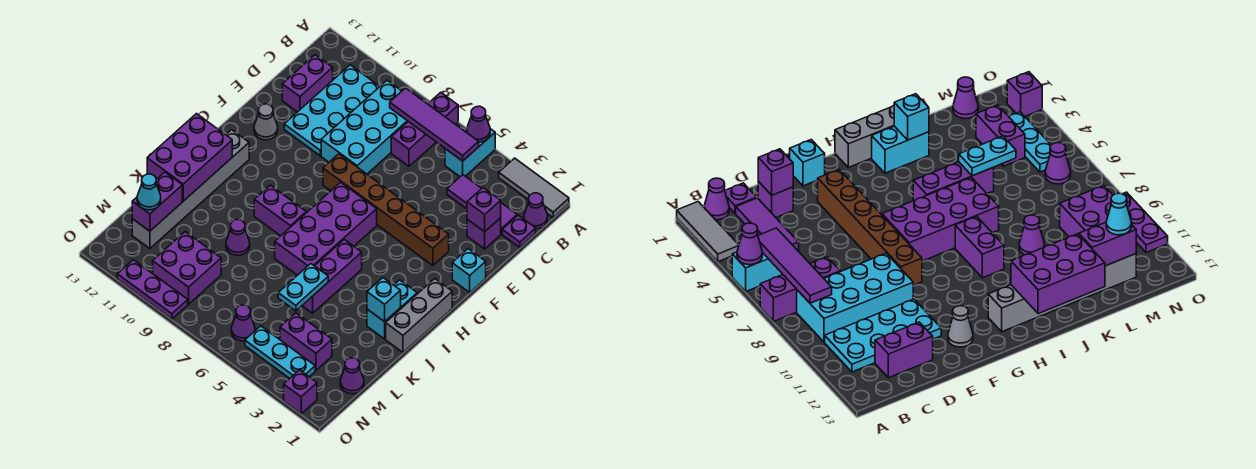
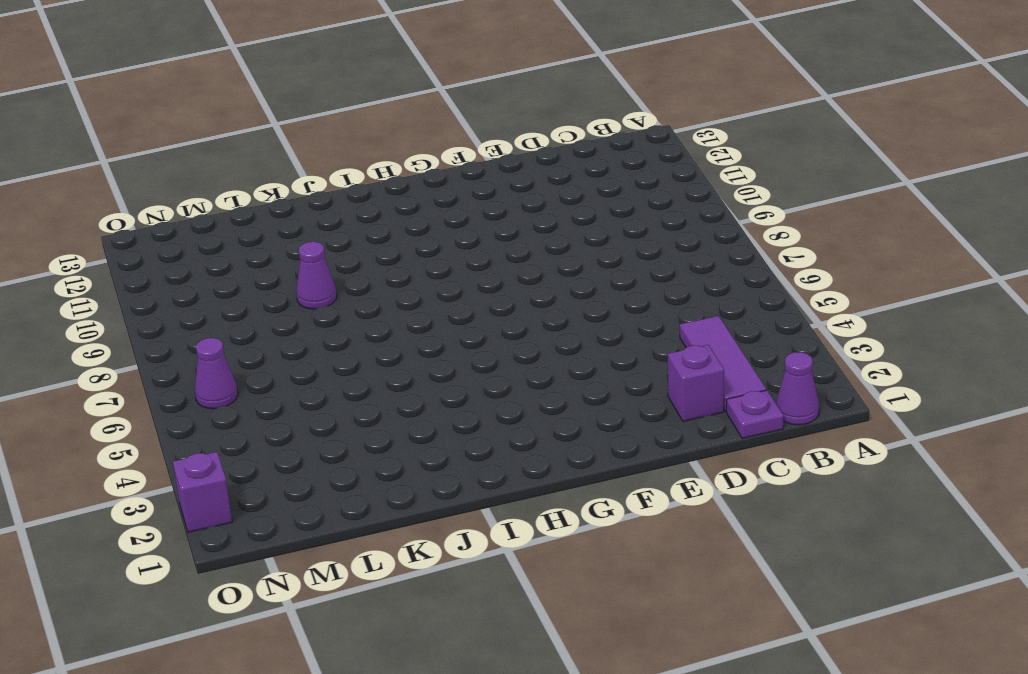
none -> grey tile A1:A3 level 1
none -> cyan brick A5:B5 level 1
none -> purple brick A7:C7 level 1
none -> cyan brick B8:E9 level 1

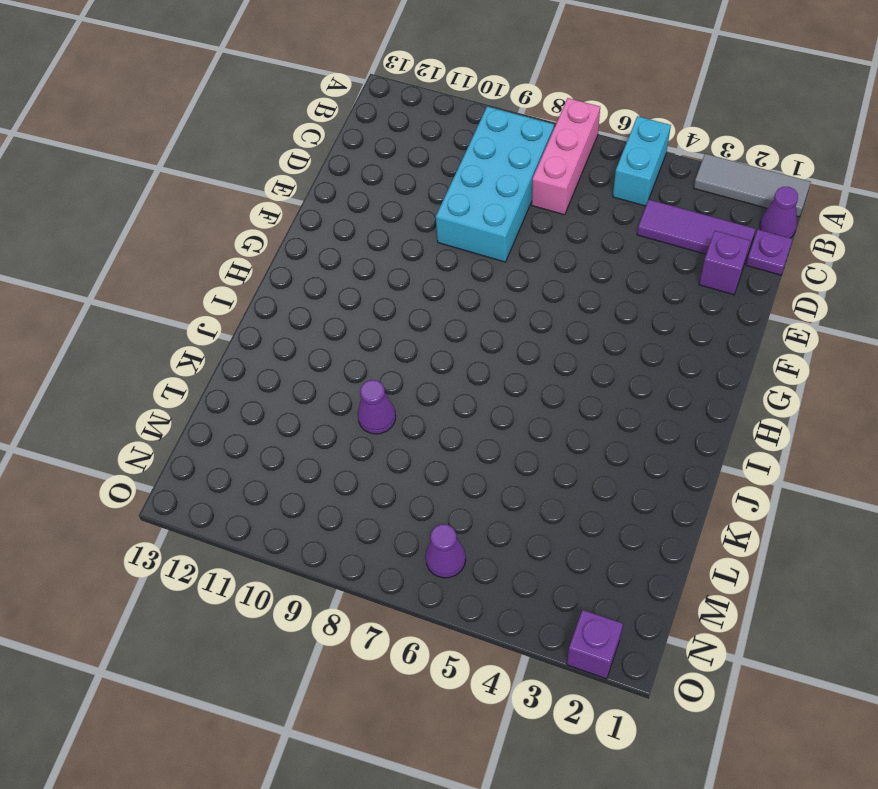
pink brick A7:C7 level 1 -> purple brick A7:C7 level 1
none -> cyan plate B10:E11 level 1
none -> purple brick C12:D12 level 1
none -> cyan brick F1 level 1
none -> brown brick F3:F8 level 1

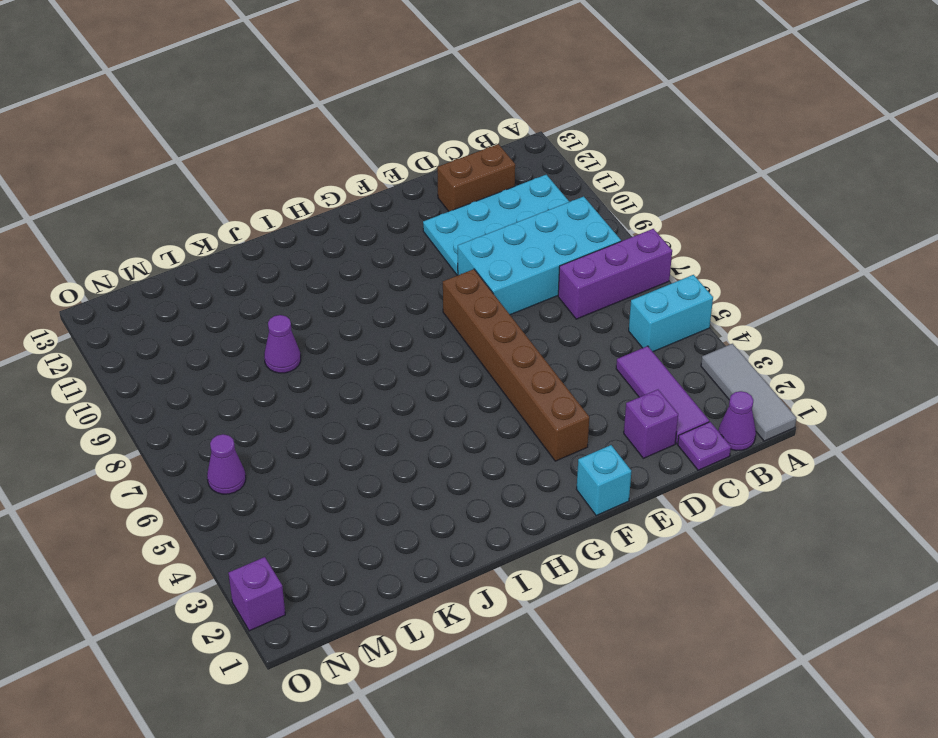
brown brick C12:D12 level 1 -> purple brick C12:D12 level 1
none -> grey cone F12 level 1
none -> purple brick G6:J7 level 1
none -> grey brick H1:J1 level 1
none -> grey brick H12:M12 level 1

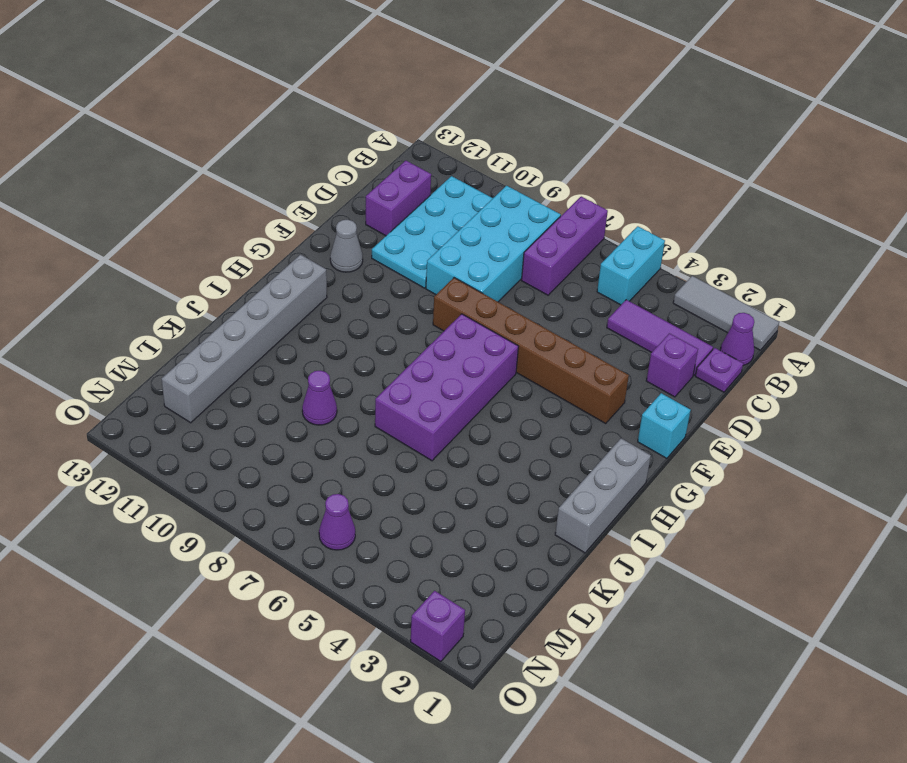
none -> cyan brick I2:J2 level 1
none -> purple brick I5:K5 level 1
none -> purple brick I8:I9 level 1
none -> purple cone M1 level 1

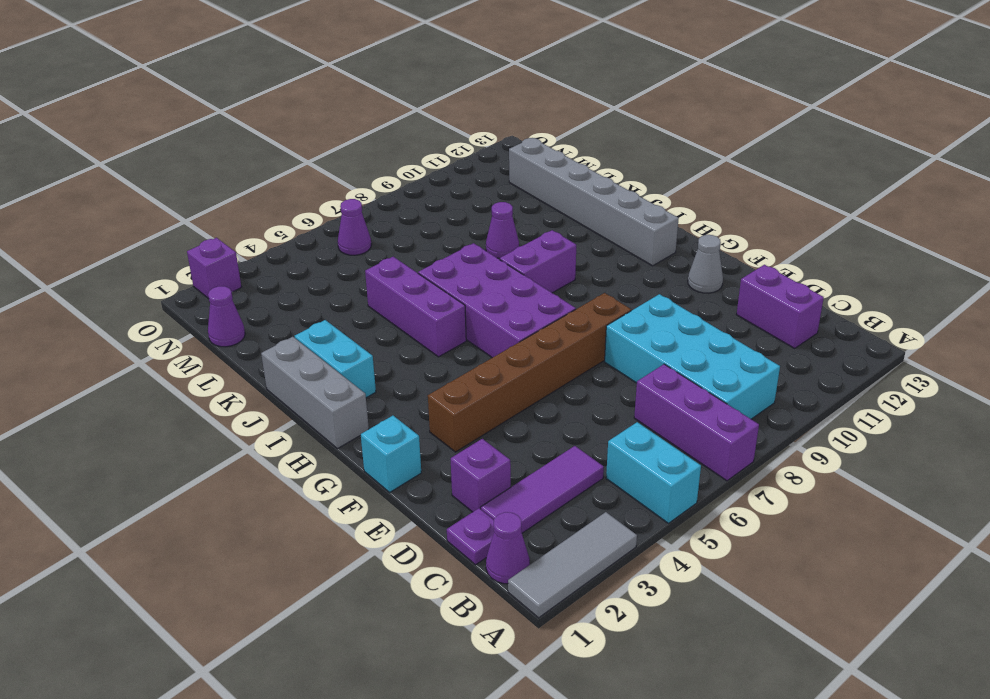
none -> cyan plate B10:E11 level 1
none -> purple brick M3:M4 level 1
none -> purple brick M9:N10 level 1
none -> cyan plate N3:N5 level 1

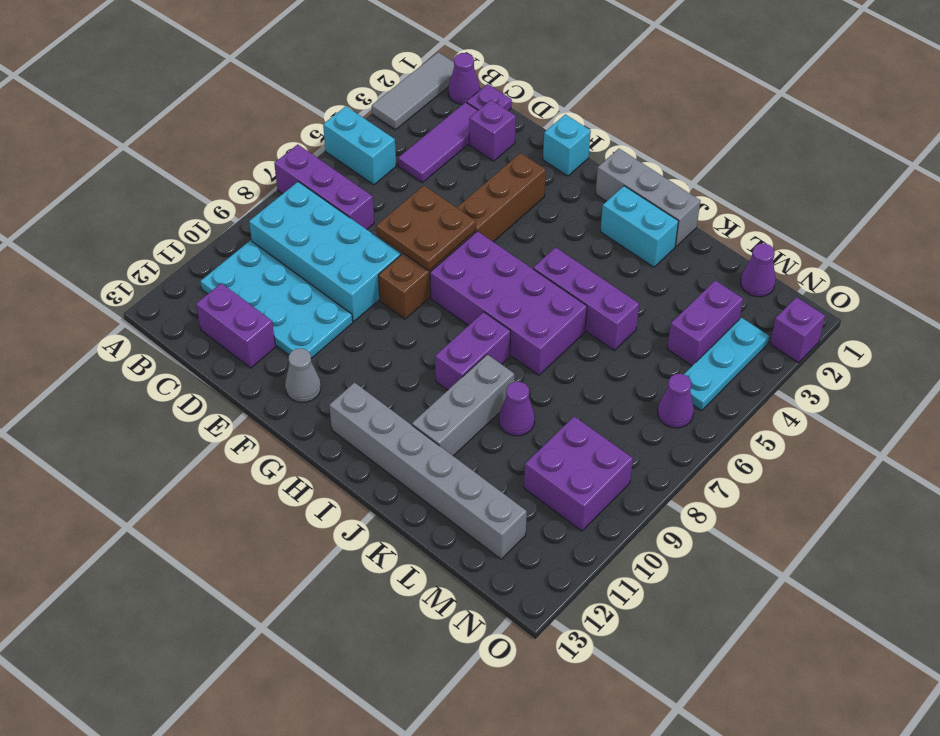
brown plate E6:F7 level 2 -> none
grey brick J9:J11 level 1 -> none
none -> purple plate O9:O11 level 1
none -> purple cone A5 level 2
none -> purple tile B5:B8 level 2
none -> purple brick D2 level 2

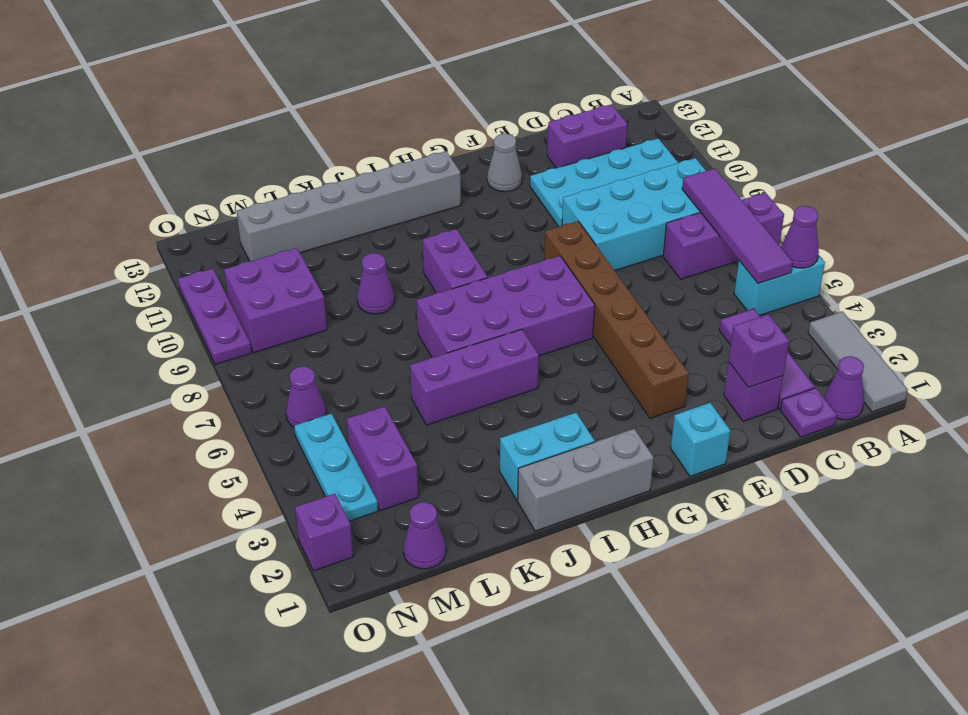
none -> purple brick I12:K13 level 2
none -> cyan brick J2 level 2
none -> cyan plate K5:L5 level 2
none -> purple brick L12:M12 level 2

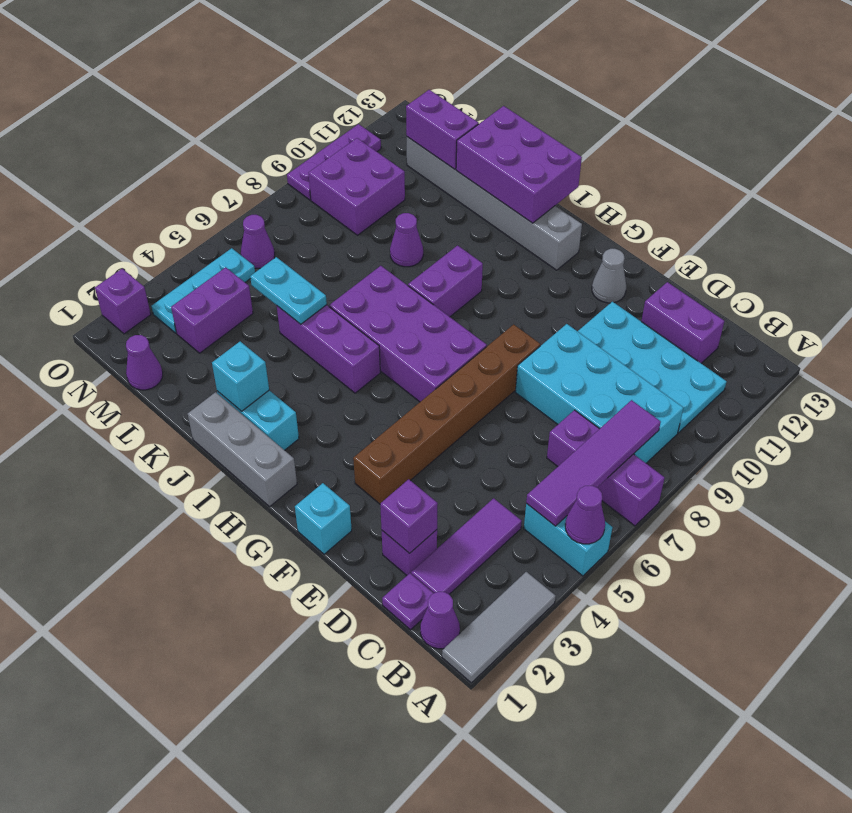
none -> cyan cone M12 level 3

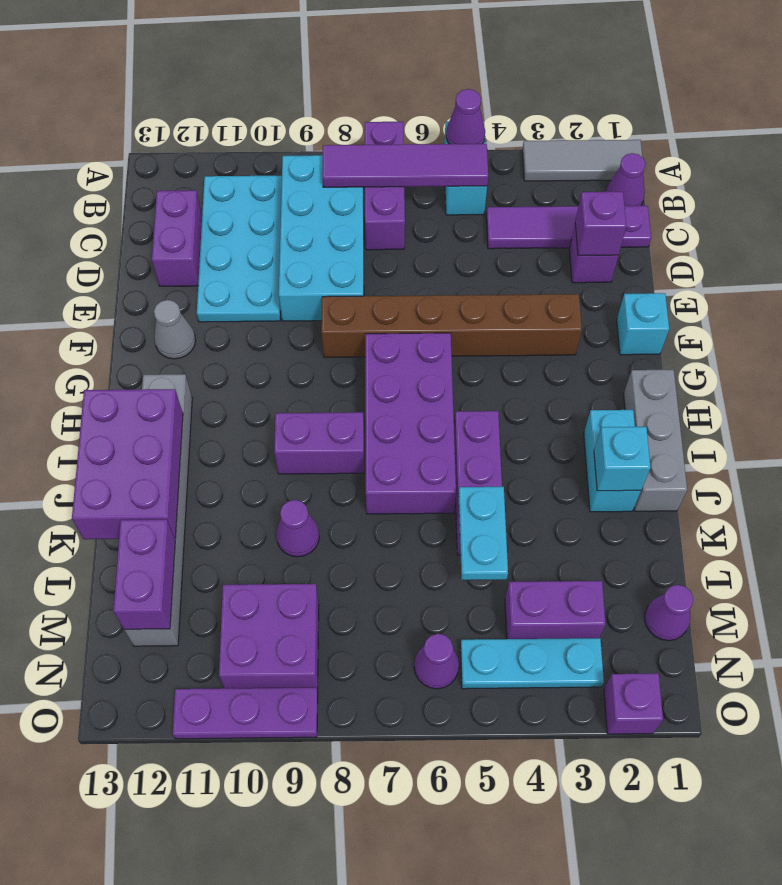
none -> cyan cone M12 level 3

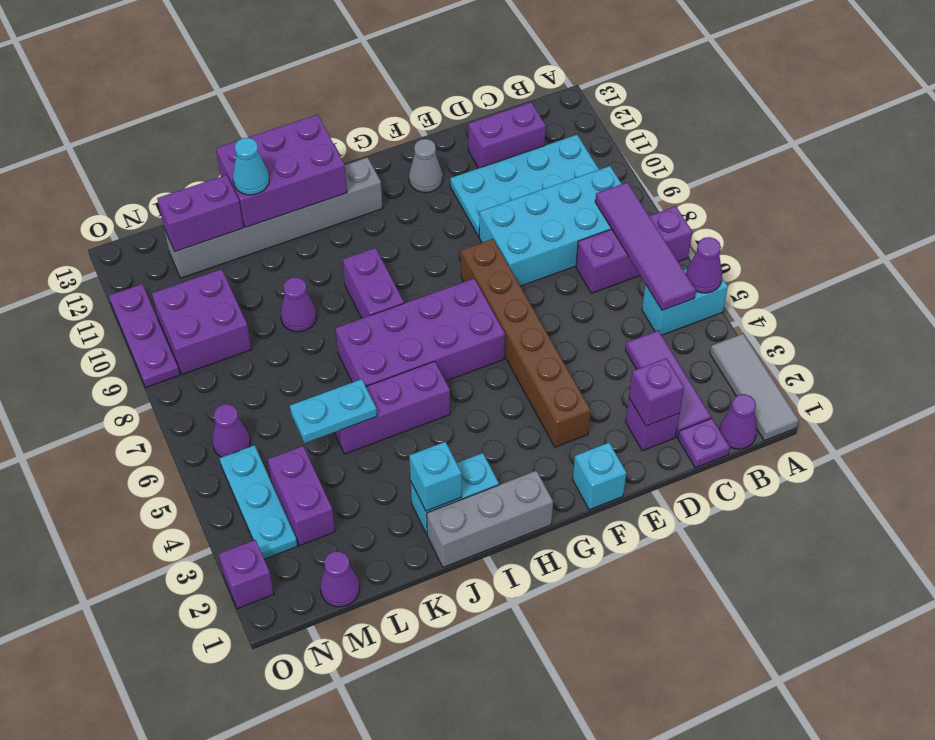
cyan cone K12 level 3 -> cyan cone M12 level 3

